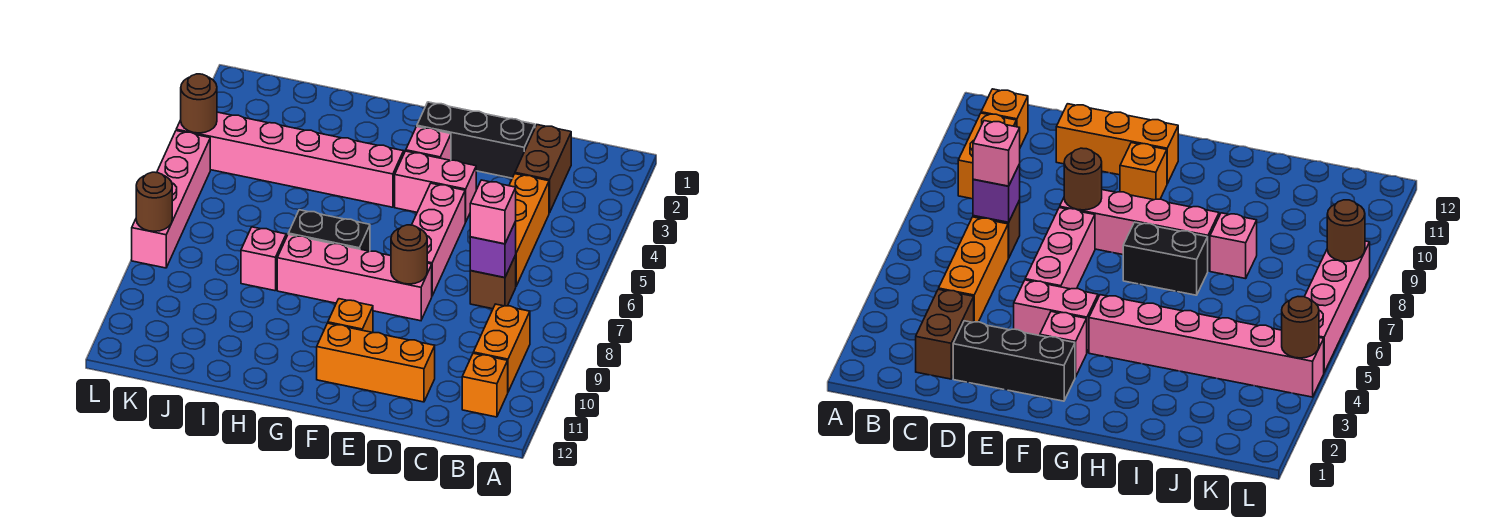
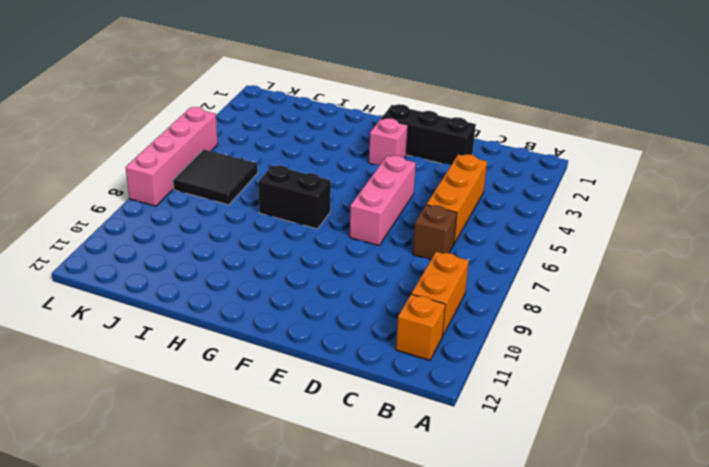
black tile J6:K7 level 1 -> none
none -> brown brick C2:C3 level 1
none -> orange brick D11:F11 level 1
none -> pink brick E4:F4 level 1

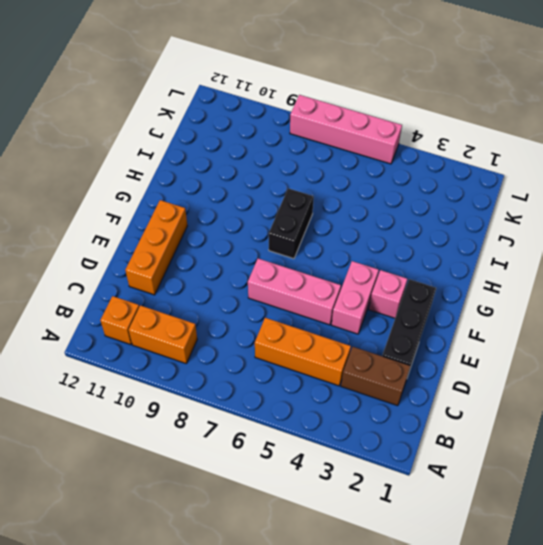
none -> brown brick C7 level 1
none -> pink brick E8:H8 level 1
none -> orange brick F10 level 1

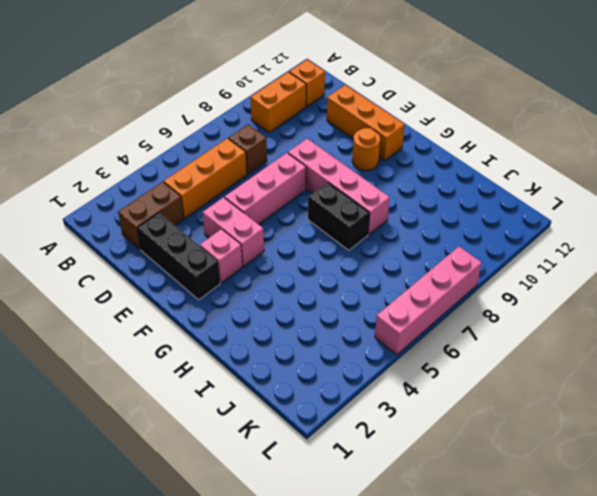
orange round brick F10 level 1 -> orange brick F10 level 1
none -> pink brick G4:L4 level 1
none -> pink brick I8 level 1
none -> purple brick C7 level 2

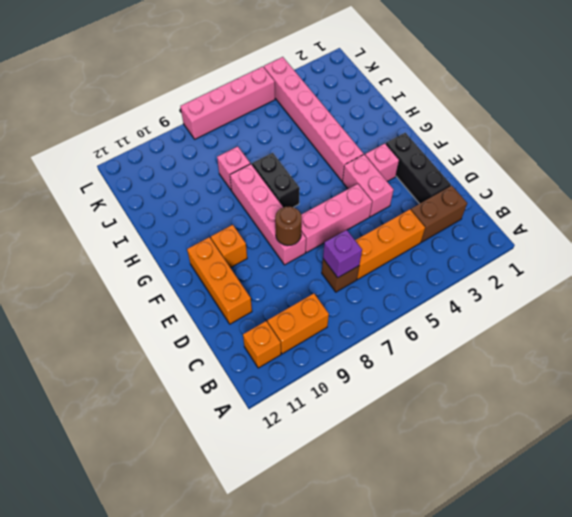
none -> brown round brick L4 level 2
none -> brown round brick L8 level 2
none -> pink brick C7 level 3

